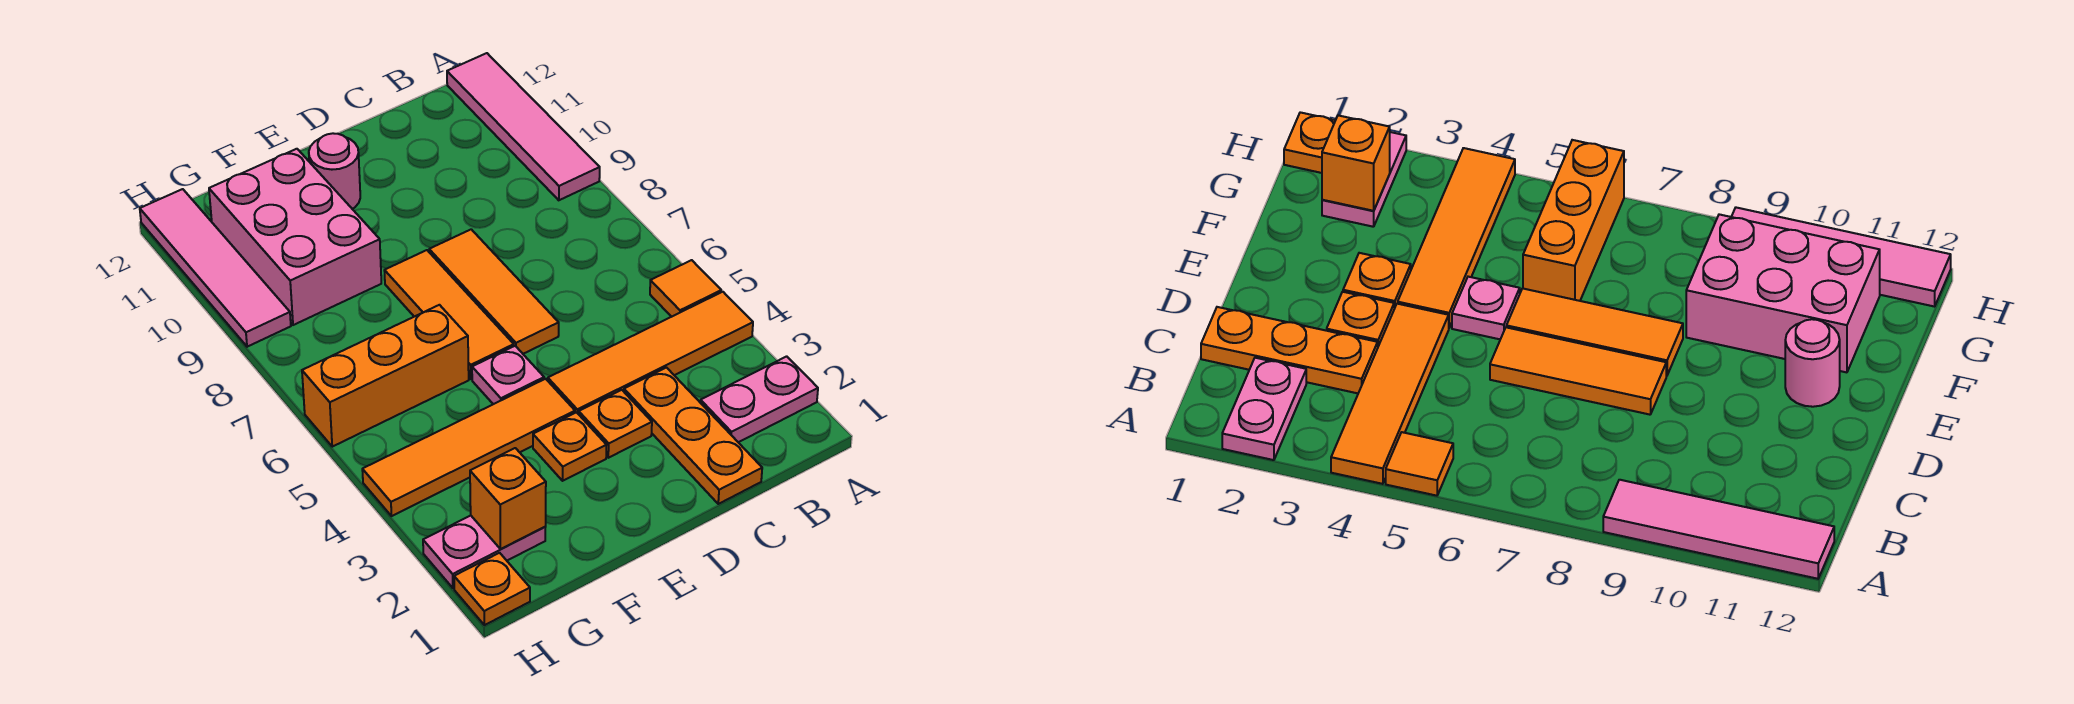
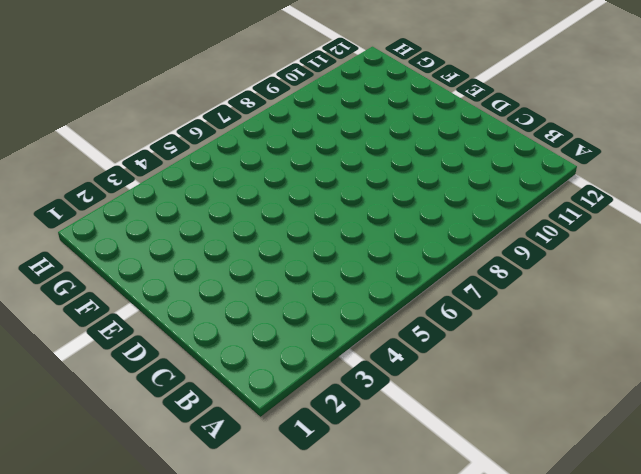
none -> pink plate A2:B2 level 1
none -> orange tile A4:D4 level 1
none -> orange tile A5 level 1

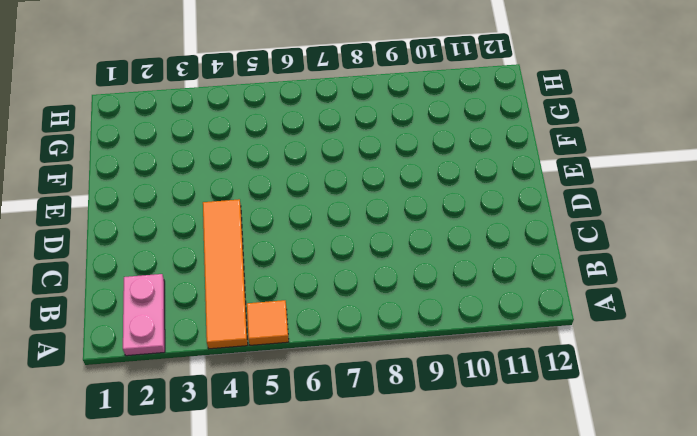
none -> pink tile A9:A12 level 1
none -> orange plate C1:C3 level 1
none -> orange plate D3 level 1

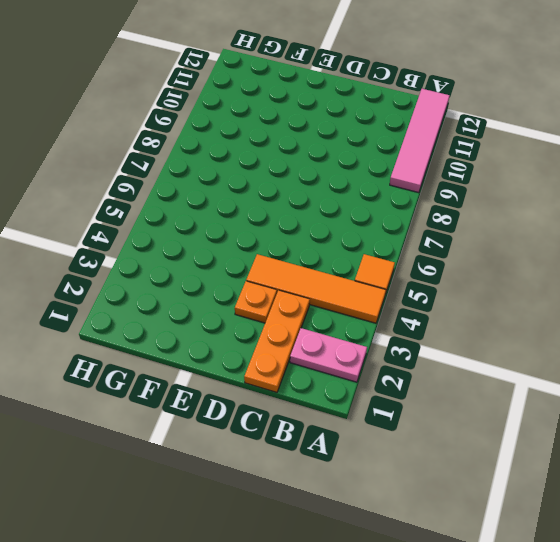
none -> orange tile D6:D8 level 1
none -> orange plate E3 level 1
none -> orange tile E4:H4 level 1

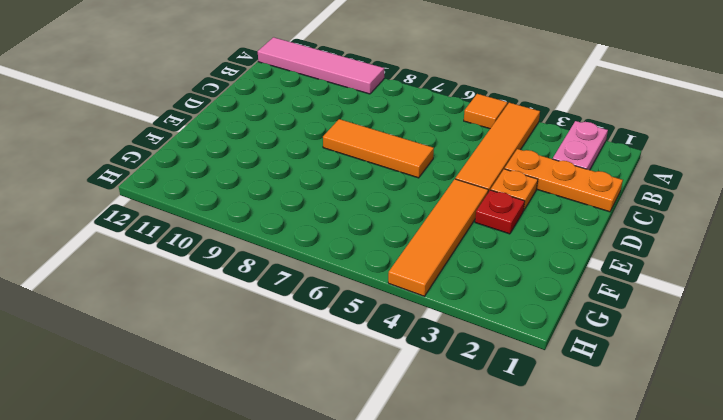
red plate E3 level 1 -> orange plate E3 level 1
none -> pink plate E5 level 1
none -> orange tile E6:E8 level 1
none -> pink round brick E11 level 1

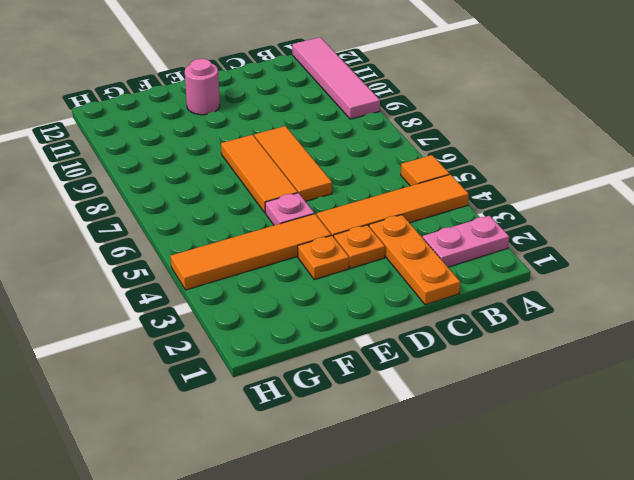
none -> orange brick F6:H6 level 1
none -> pink brick F9:G11 level 1
none -> pink plate G2:H2 level 1

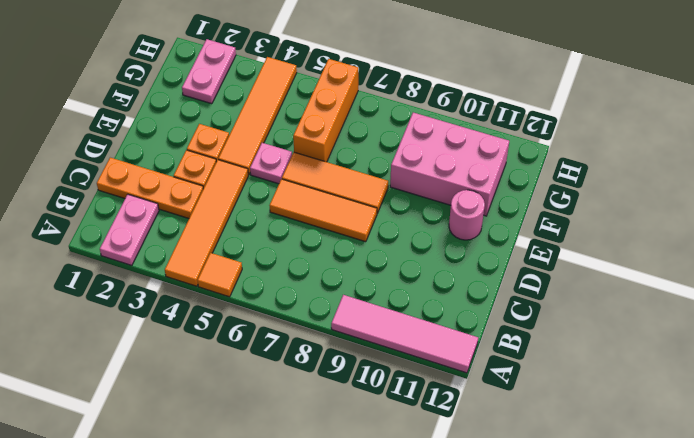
none -> orange plate H1 level 1
none -> pink tile H9:H12 level 1
none -> orange brick G2 level 2

